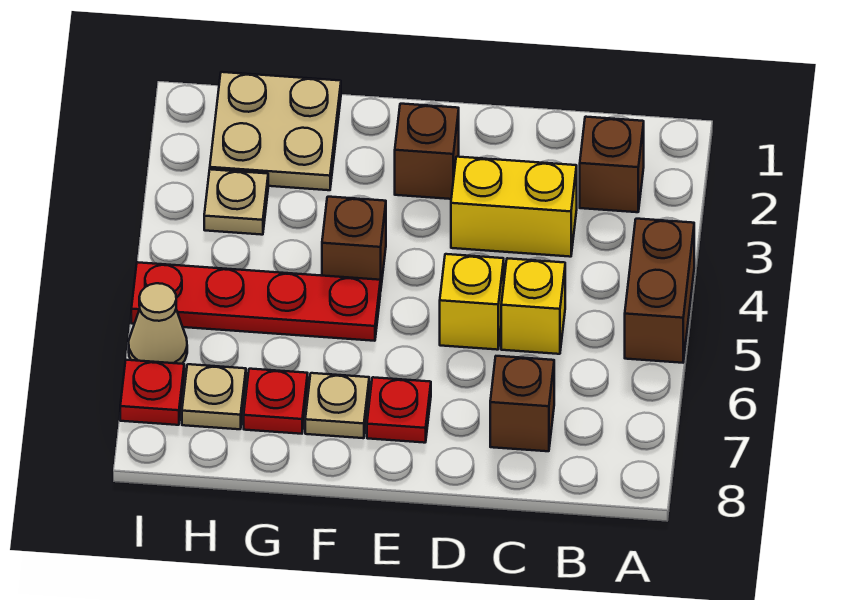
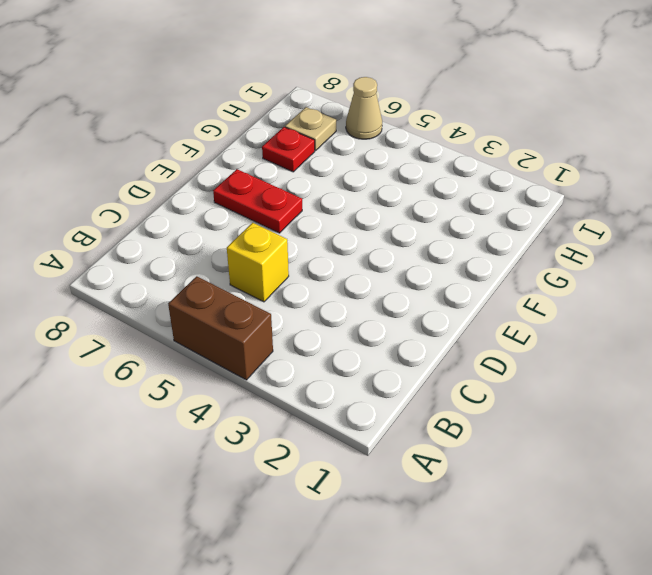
red plate E6:E7 level 1 -> red plate E7 level 1
none -> brown brick B2 level 1
none -> yellow brick C3:D3 level 1
none -> brown brick C7 level 1

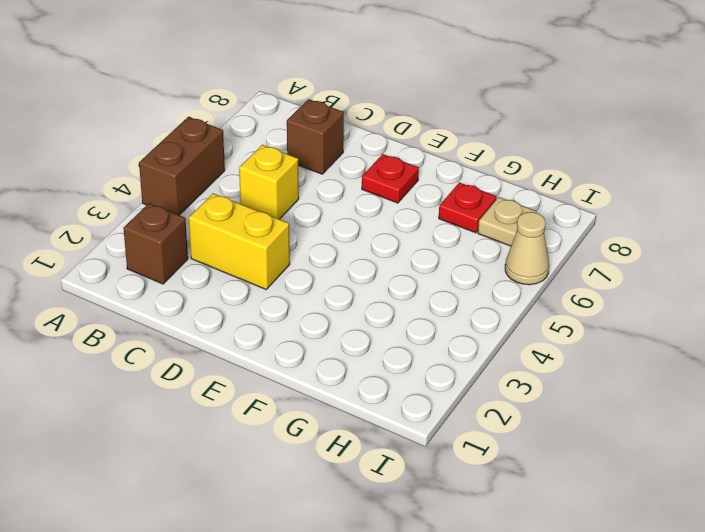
none -> yellow brick D5 level 1
none -> brown brick E2 level 1
none -> brown brick F4 level 1

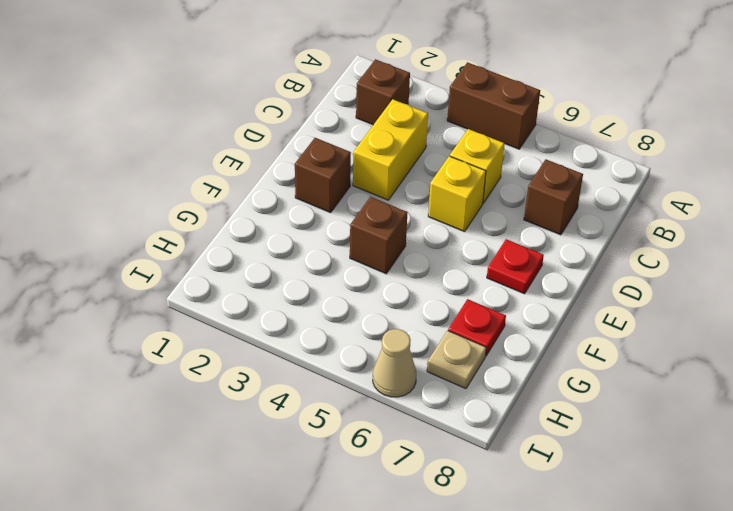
none -> red plate F5:I5 level 1
none -> tan plate F7 level 1
none -> tan plate G1:H2 level 1

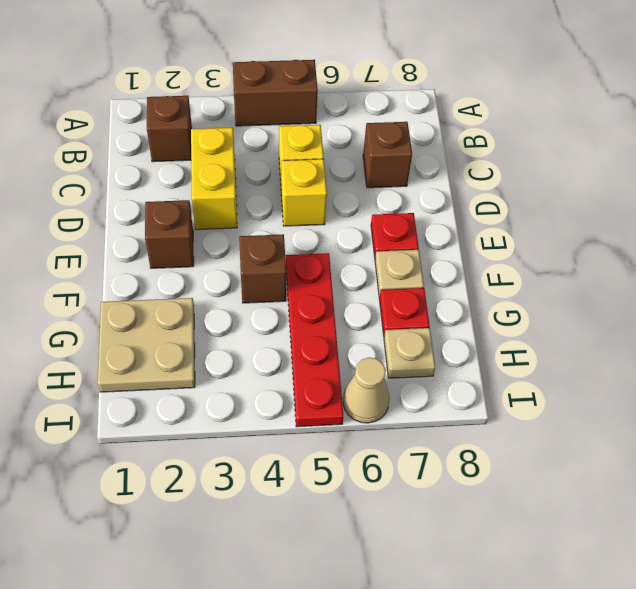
none -> tan plate H3 level 1
none -> red plate I7 level 1

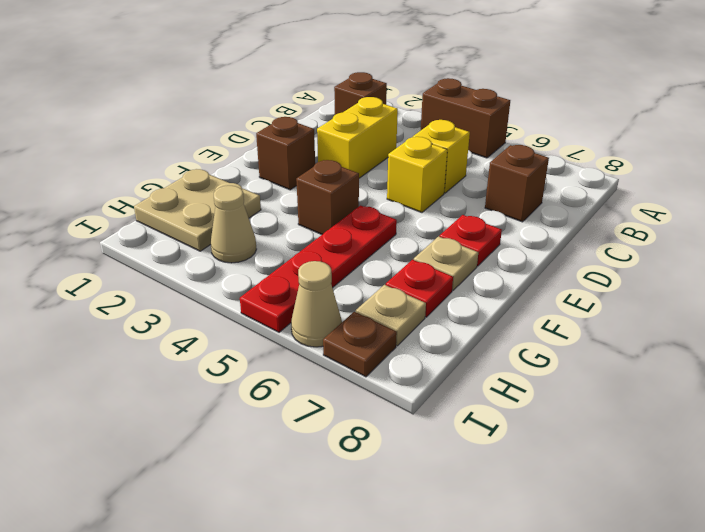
tan cone H3 level 1 -> tan plate H3 level 1
brown plate I7 level 1 -> red plate I7 level 1

